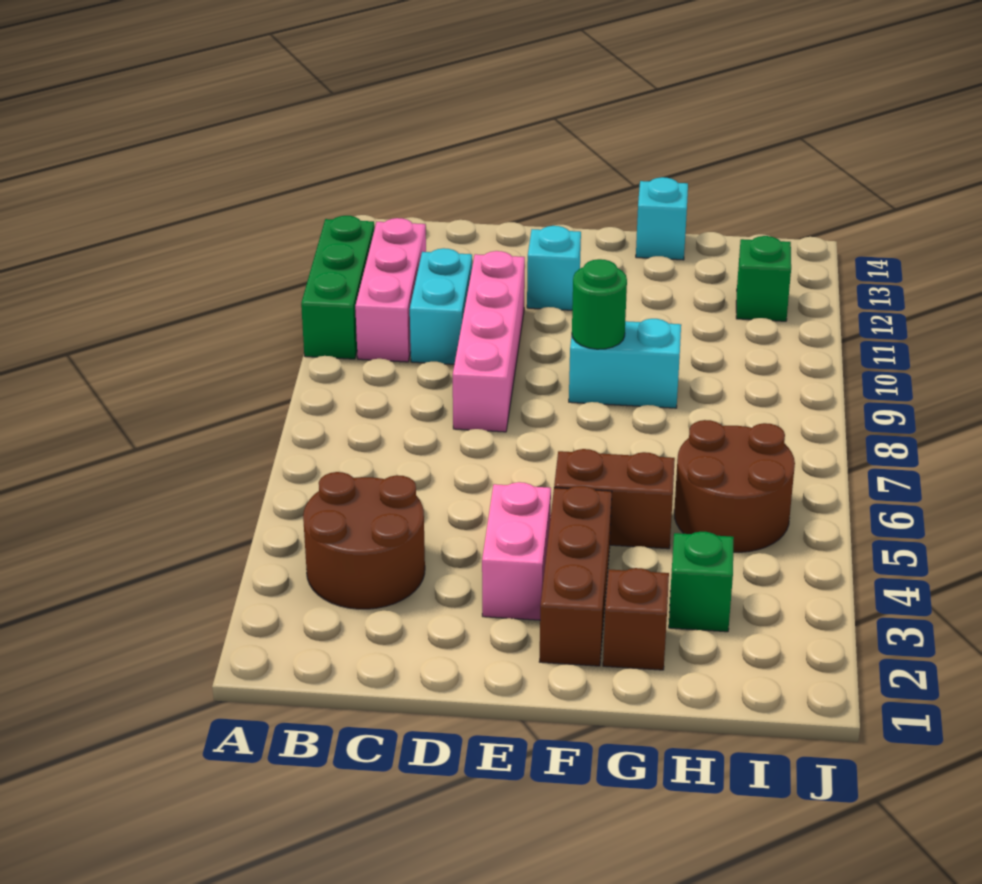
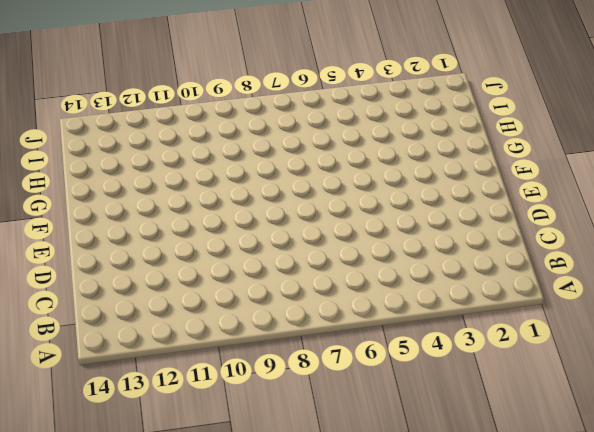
none -> green brick A10:A12 level 1
none -> brown round brick B3:C4 level 1
none -> pink brick B10:B12 level 1

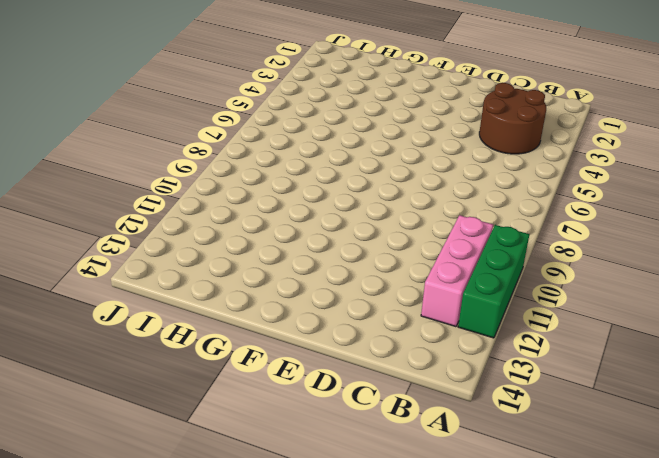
none -> cyan brick C10:C11 level 1
none -> pink brick D8:D11 level 1
none -> pink brick E3:E4 level 1

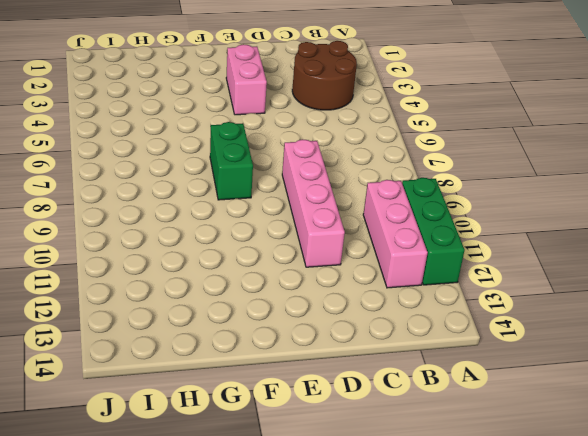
green brick F7:F8 level 1 -> none
none -> cyan brick C10:C11 level 1
none -> cyan brick E12 level 1
none -> brown brick F2:F4 level 1

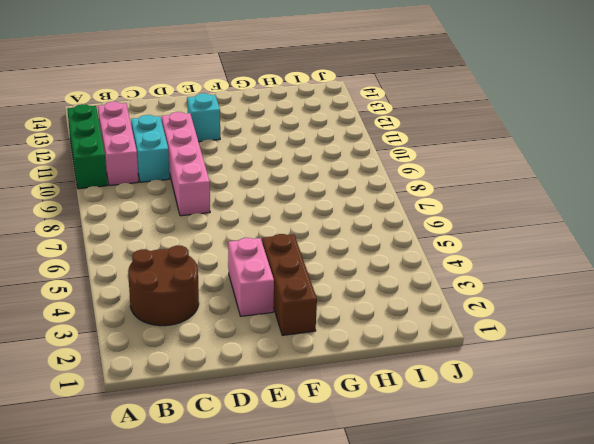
none -> brown brick F5:G5 level 1
none -> cyan brick F9:G9 level 1
none -> brown brick G2 level 1

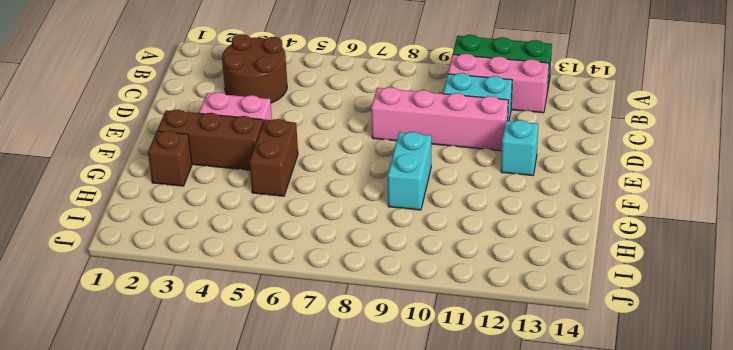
none -> cyan brick G14 level 1
none -> green brick H3 level 1
none -> brown round brick H5:I6 level 1

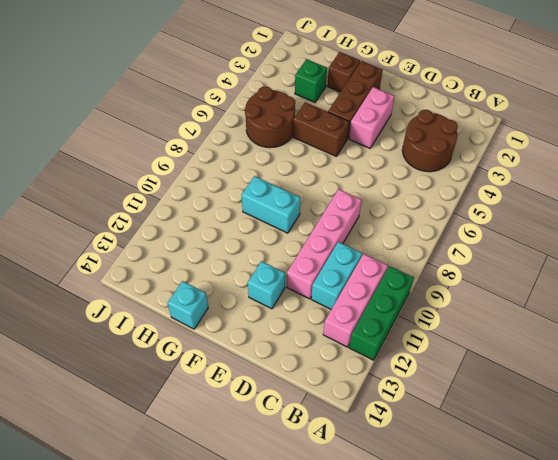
none -> green brick I12 level 1
none -> green round brick F9 level 2

